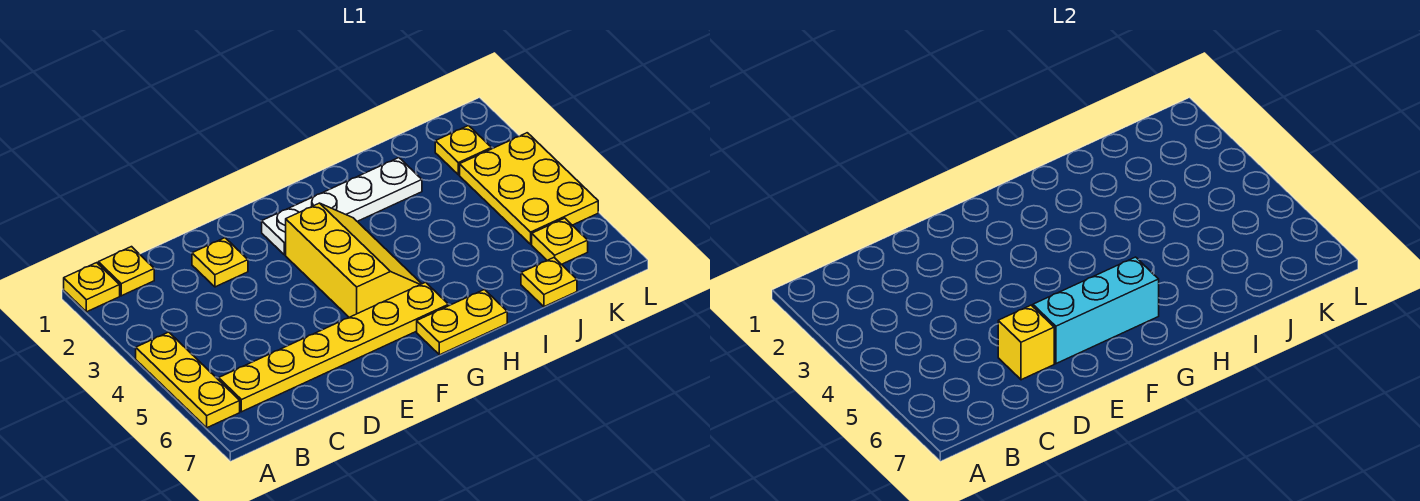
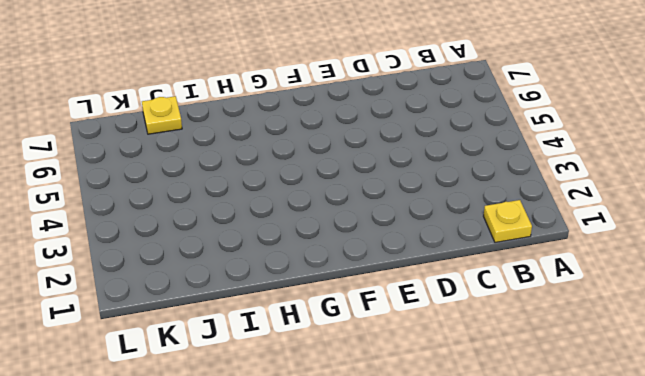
none -> yellow plate A1 level 1
none -> yellow plate A4:A6 level 1
none -> yellow plate B6:G6 level 1

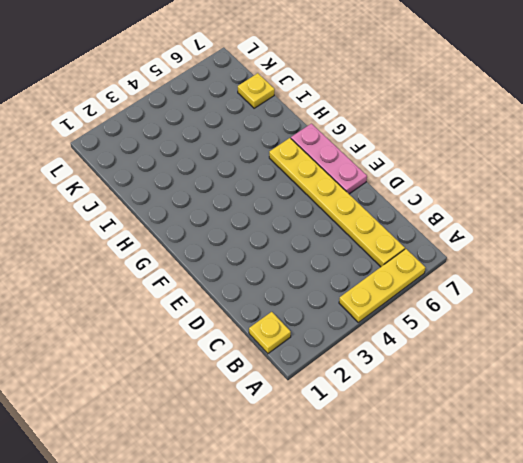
pink plate E7:G7 level 1 -> yellow plate G7:H7 level 1
none -> yellow plate A1 level 1
none -> yellow plate D2 level 1
none -> white plate F2:I2 level 1

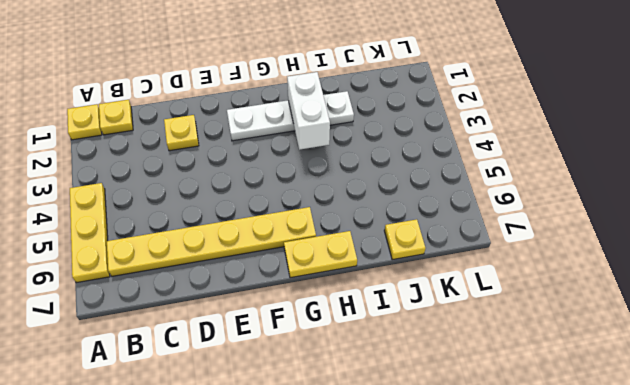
white brick H2:H3 level 2 -> none
none -> yellow slope F3:G5 level 1 top F
none -> yellow plate K2 level 1
none -> yellow plate K3:L5 level 1

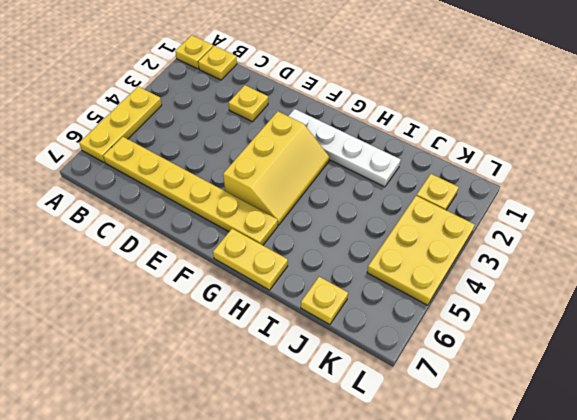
none -> yellow plate K6 level 1
none -> yellow brick D6 level 2
none -> cyan brick E6:G6 level 2

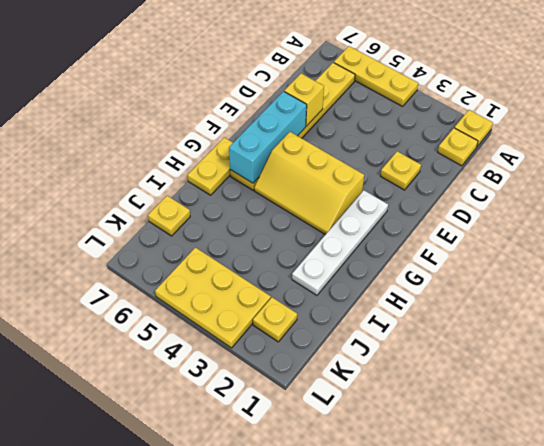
none -> yellow plate K6 level 1

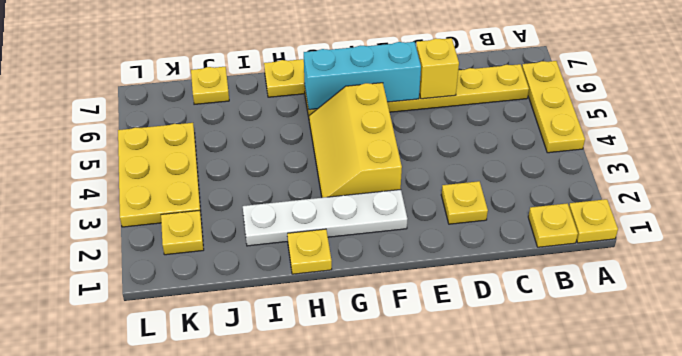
yellow plate H1 level 1 -> yellow plate K6 level 1

